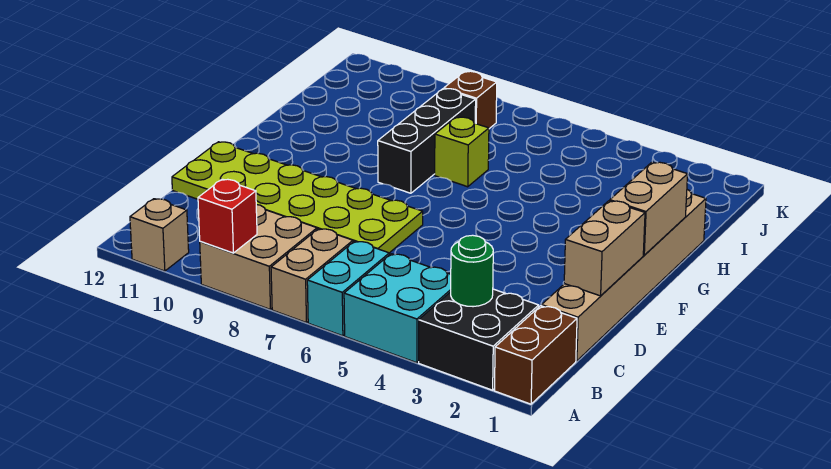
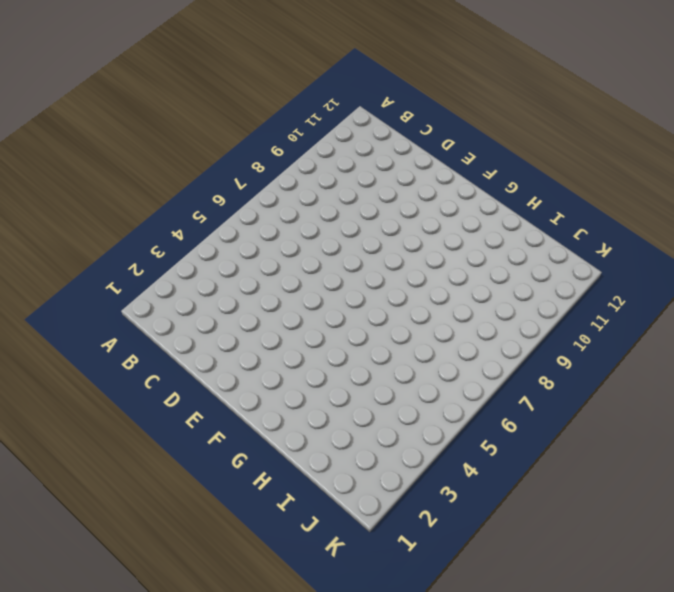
none -> brown brick A1:B1 level 1
none -> black brick A2:B3 level 1
none -> cyan brick A4:B5 level 1

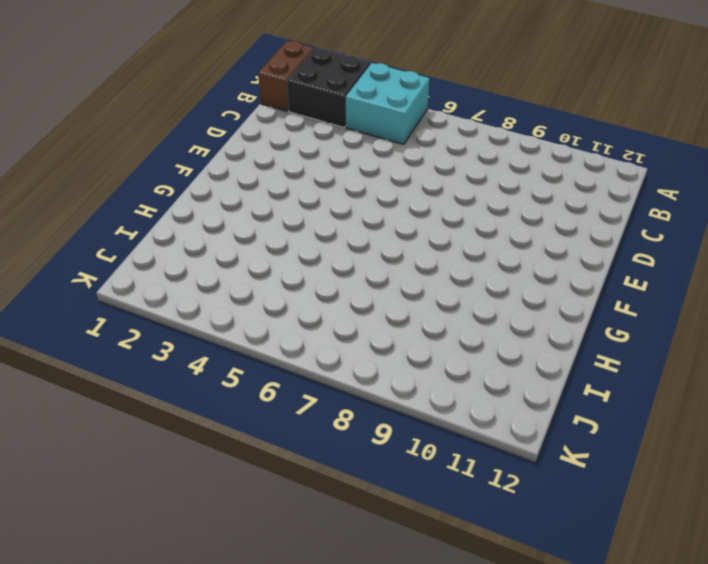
none -> cyan brick A6:B6 level 1
none -> tan brick A7:B7 level 1
none -> tan brick A8:B9 level 1

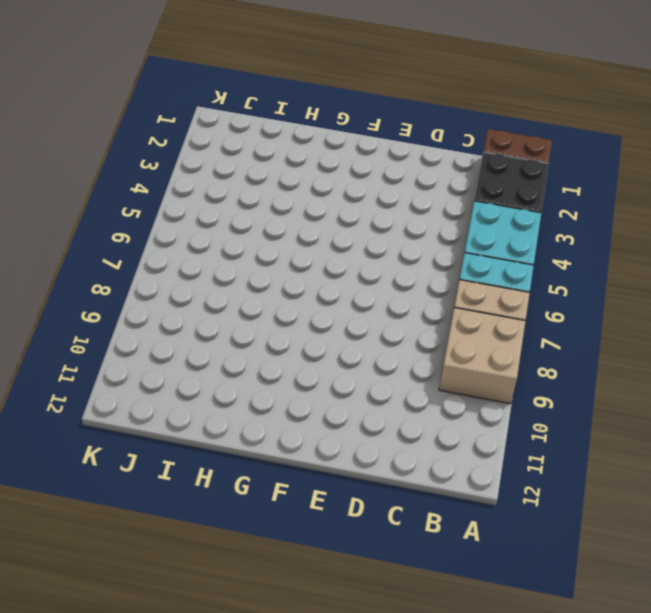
none -> tan brick A11 level 1
none -> tan brick C1:H1 level 1
none -> lime plate D7:E12 level 1

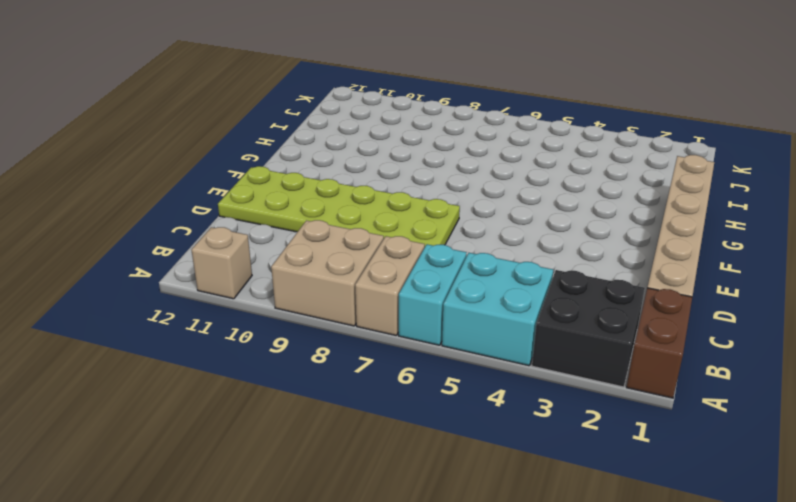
none -> black brick G8:I8 level 1
none -> lime brick H7 level 1
none -> brown brick J8 level 1

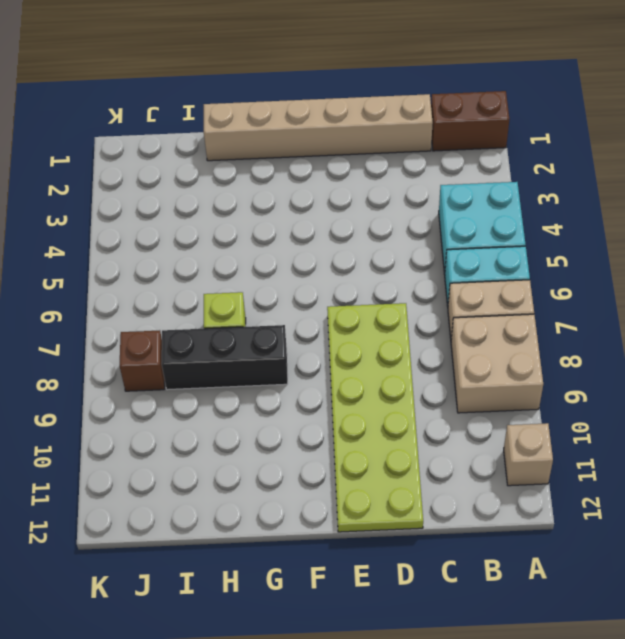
none -> black brick A2:B3 level 1
none -> red brick A9 level 2
none -> green round brick B3 level 2

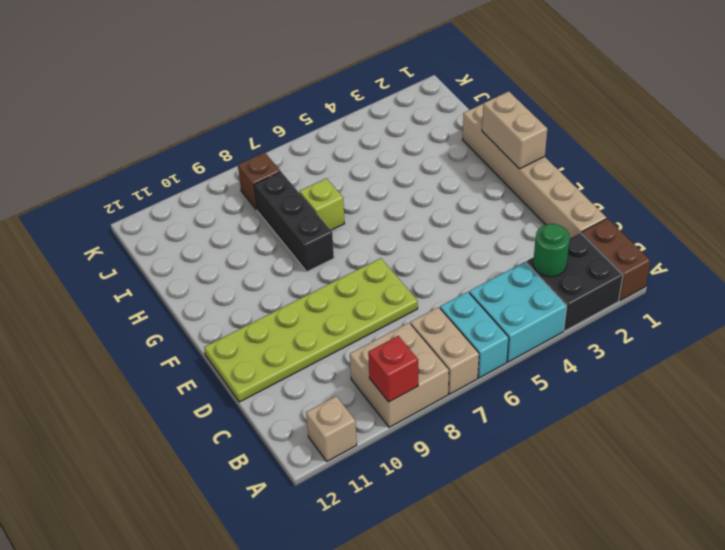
none -> tan brick D1:E1 level 2

